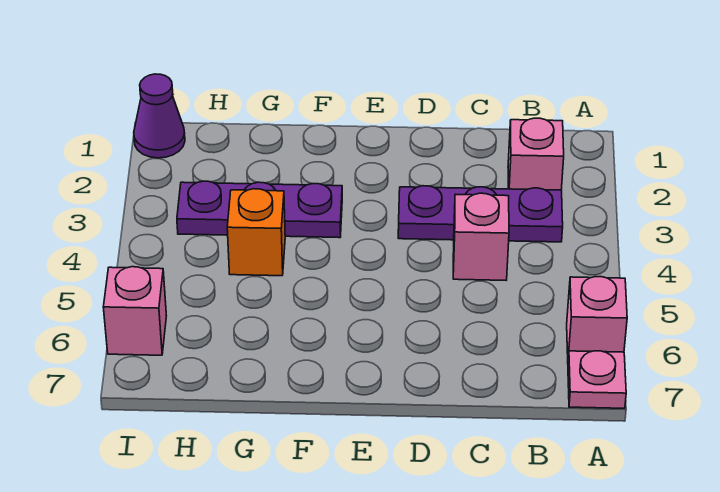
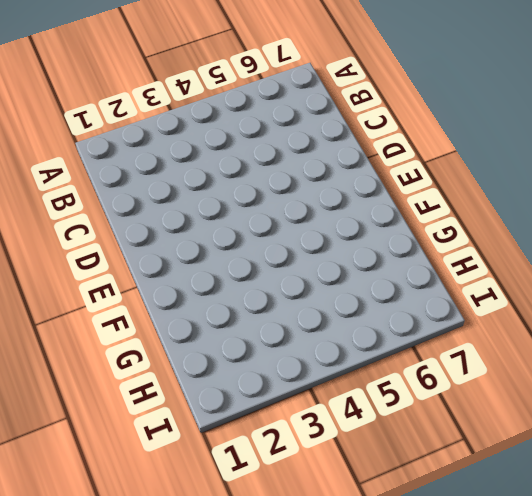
none -> pink brick A6 level 1
none -> pink plate A7 level 1

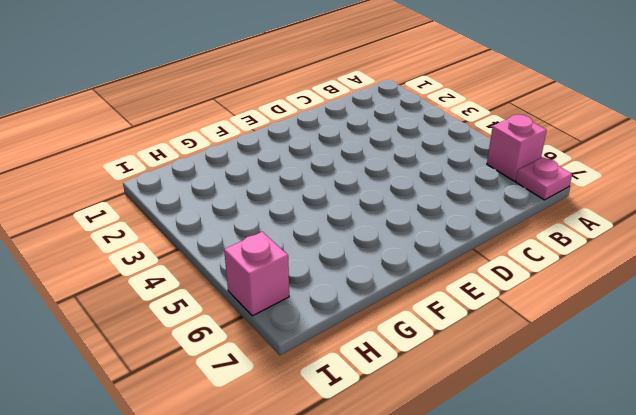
none -> pink brick B2 level 1
none -> purple plate B3:D3 level 1

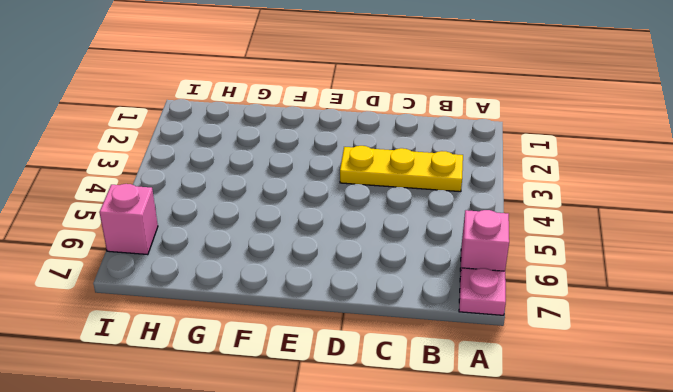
yellow plate B3:D3 level 1 -> purple plate B3:D3 level 1
none -> pink brick B2 level 1
none -> pink brick C4 level 1

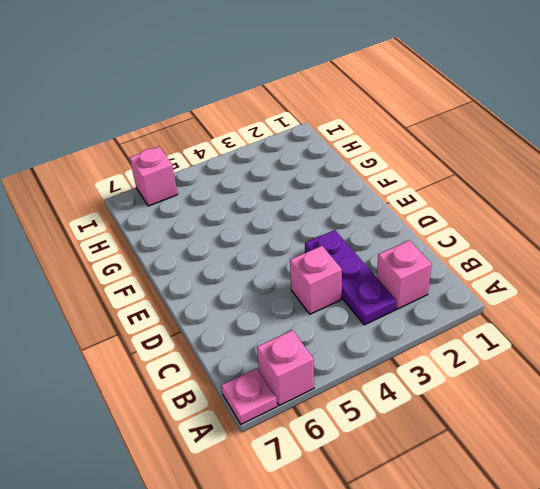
none -> purple plate F3:H3 level 1
none -> orange brick G4 level 1

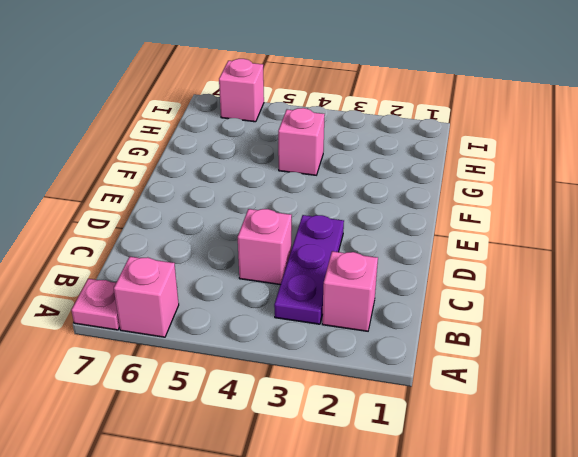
pink brick G4 level 1 -> orange brick G4 level 1
none -> purple plate F3:H3 level 1
none -> purple cone I1 level 1

